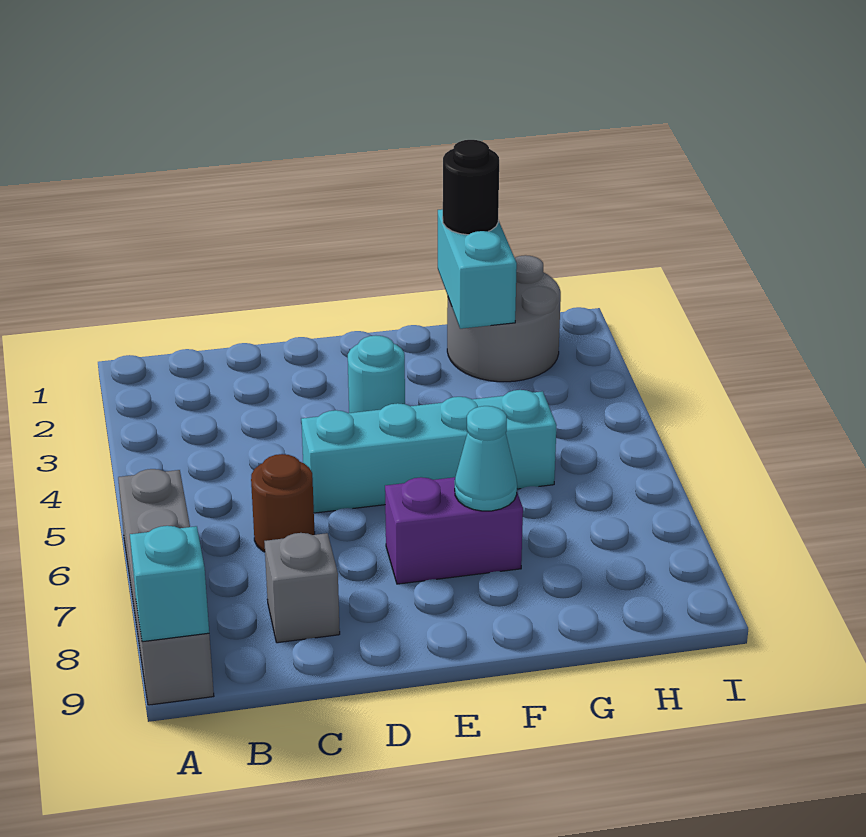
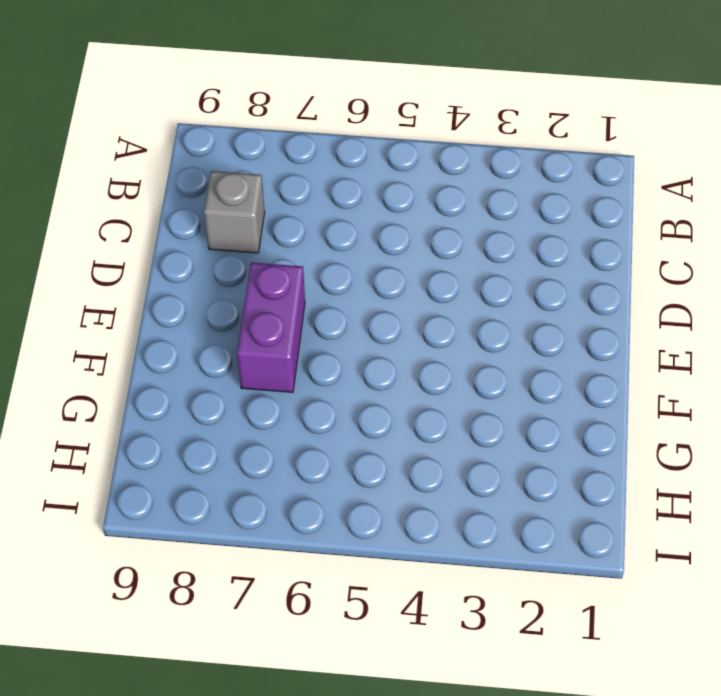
none -> grey brick A6:A9 level 1
none -> brown round brick C6 level 1

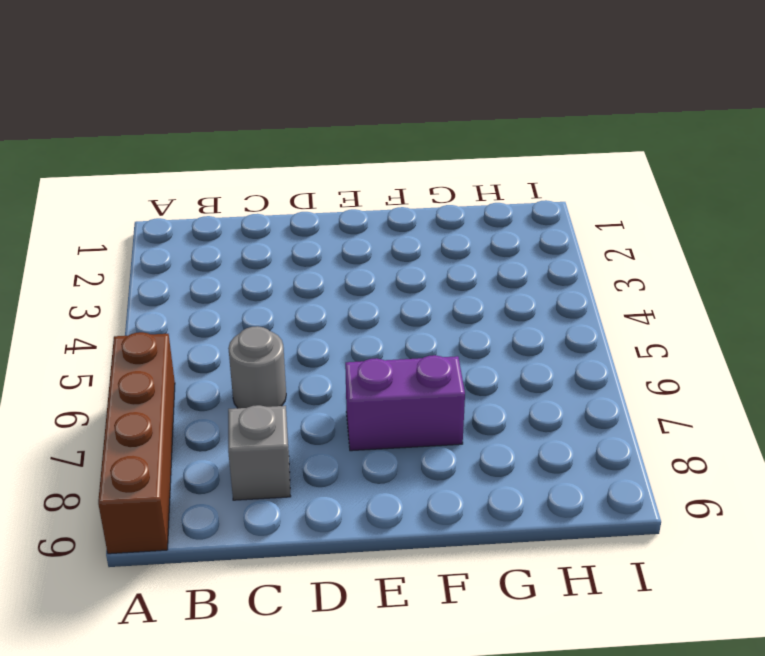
brown brick A6:A9 level 1 -> grey brick A6:A9 level 1
grey round brick C6 level 1 -> brown round brick C6 level 1
none -> cyan brick D5:G5 level 1
none -> cyan round brick E3 level 1

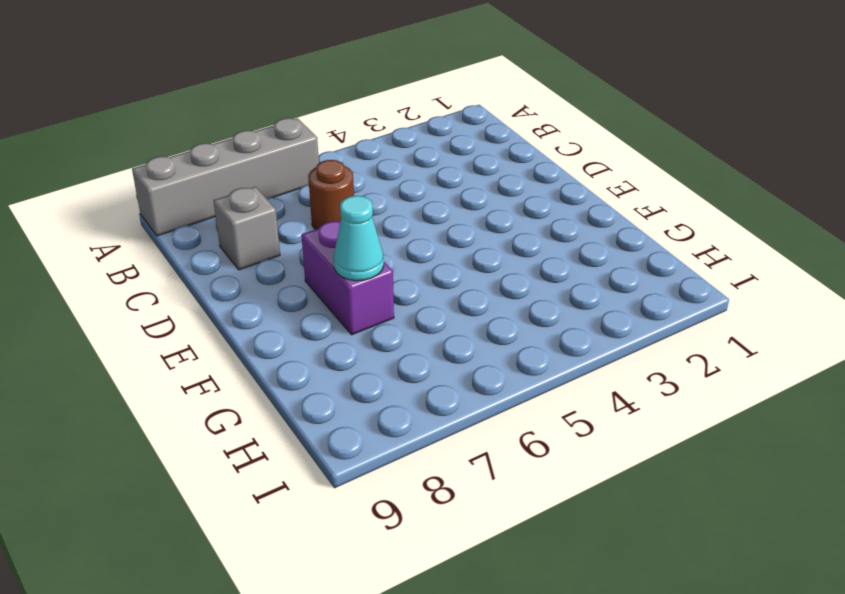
none -> cyan brick D5:G5 level 1
none -> cyan round brick E3 level 1

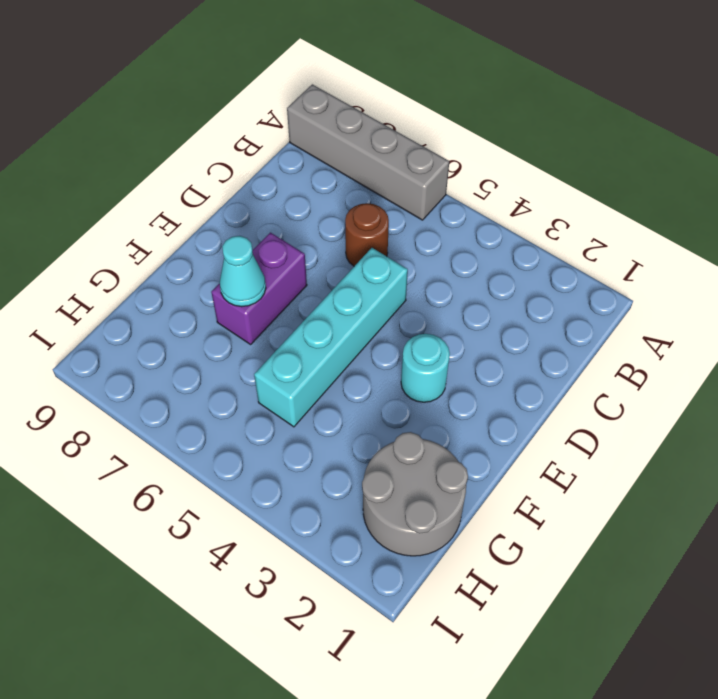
none -> grey brick C8 level 1
none -> cyan brick A9 level 2

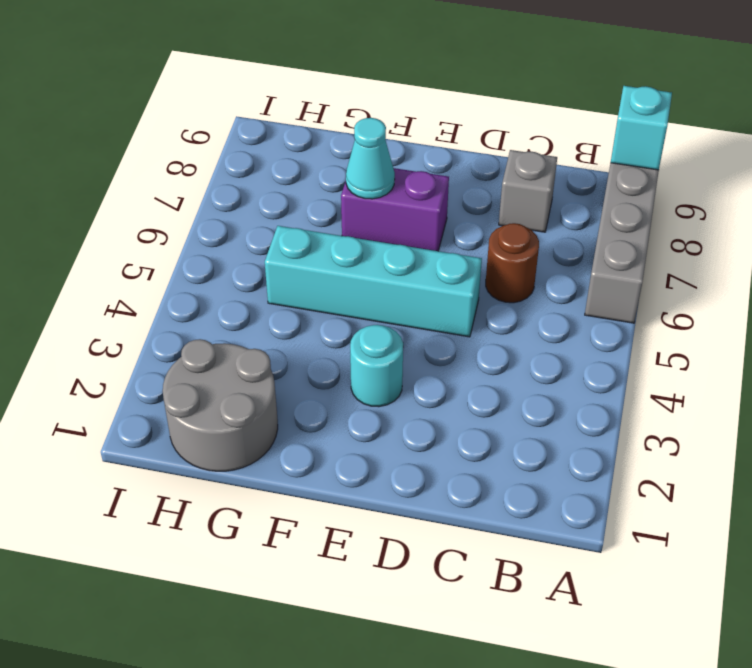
none -> cyan brick G1:G2 level 2
none -> black round brick G1 level 3

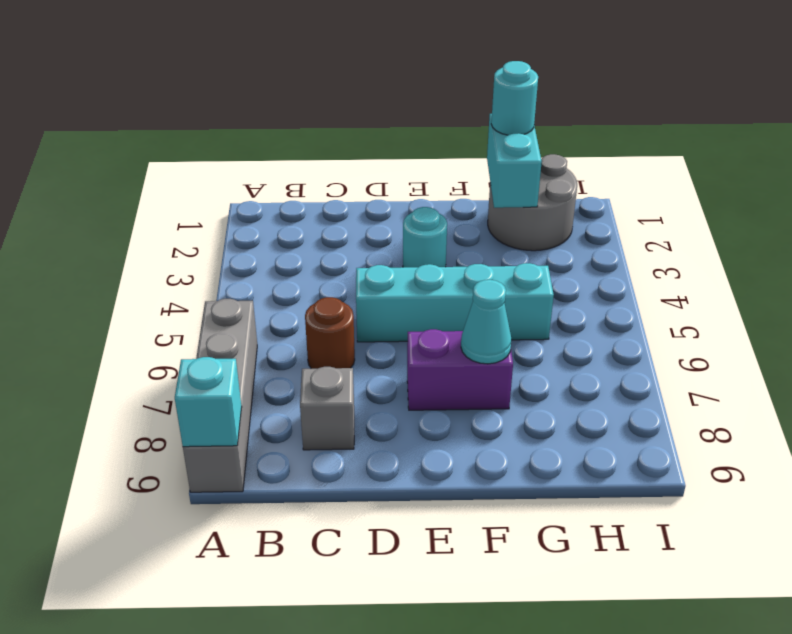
cyan round brick G1 level 3 -> black round brick G1 level 3

